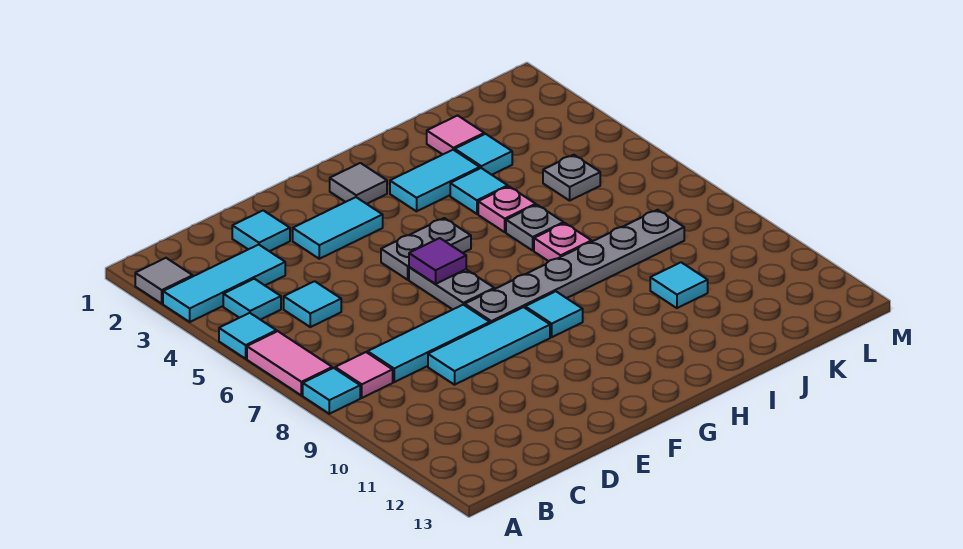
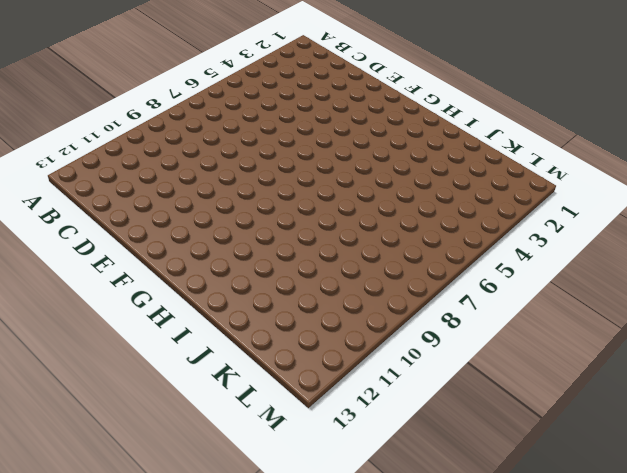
none -> grey tile A2 level 1
none -> cyan tile A3:C3 level 1
none -> cyan tile A5 level 1

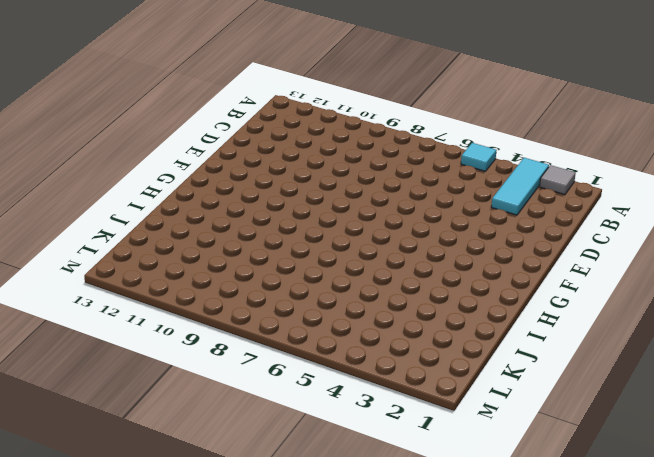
none -> pink tile A6:A7 level 1
none -> cyan tile A8 level 1
none -> cyan tile B4 level 1

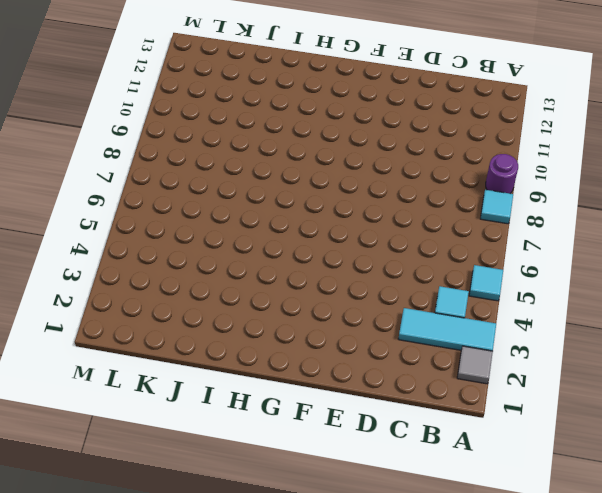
purple round brick A9 level 1 -> none
none -> pink tile A6:A7 level 1
none -> pink tile B8 level 1
none -> cyan tile C5 level 1

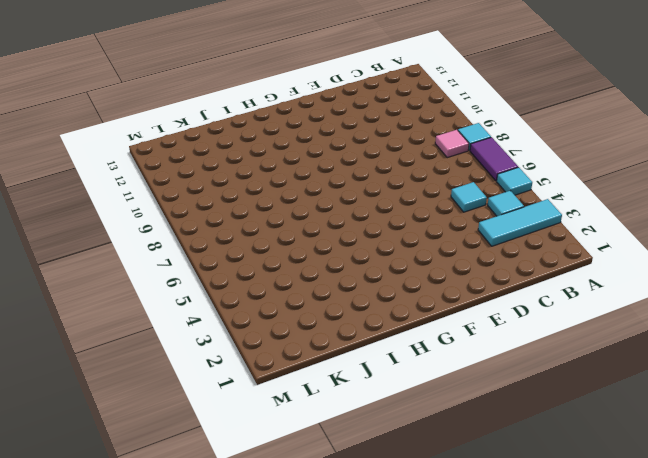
purple tile A6:A7 level 1 -> pink tile A6:A7 level 1
none -> grey tile A2 level 1
none -> cyan tile C8:E8 level 1
none -> cyan tile D2 level 1

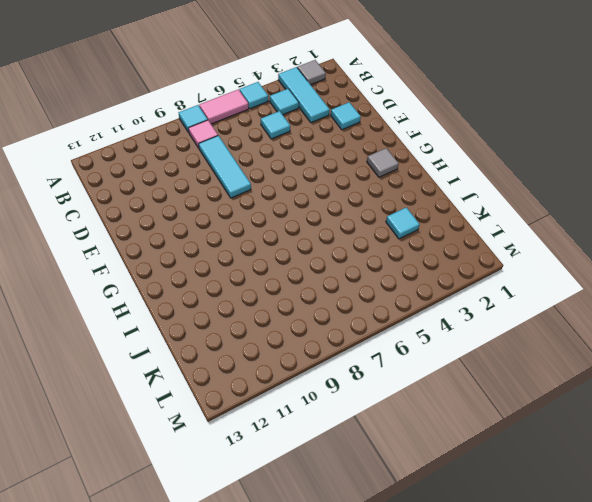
none -> cyan tile D9:F9 level 1
none -> cyan tile E3:F3 level 1
none -> grey plate F5:G5 level 1

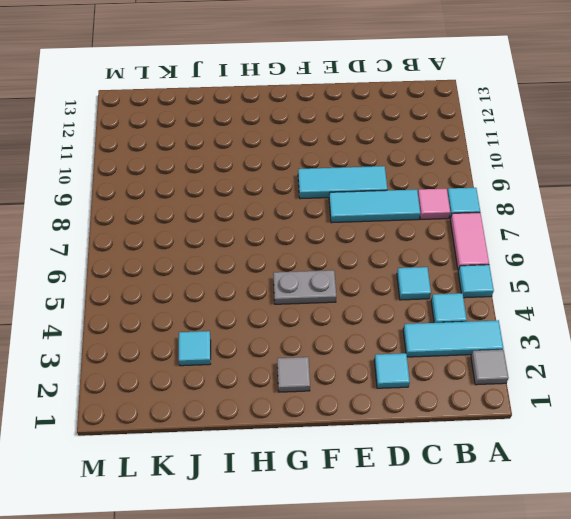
none -> cyan tile E3:F3 level 1
none -> grey plate F6:F7 level 1
none -> grey plate F8:K8 level 1

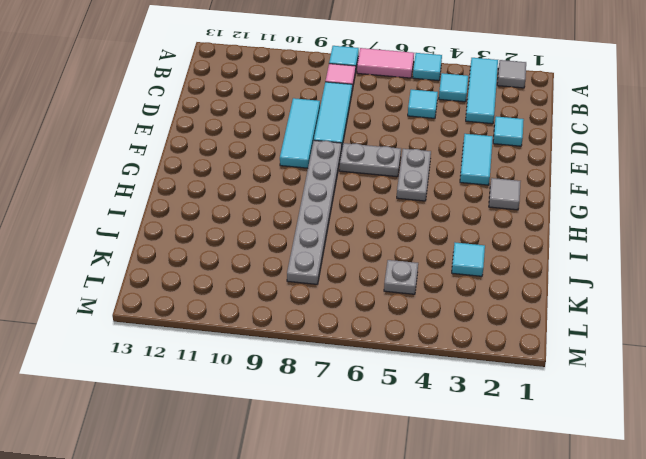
none -> cyan tile G9 level 1
none -> cyan tile H3:I3 level 1
none -> cyan tile I4 level 1

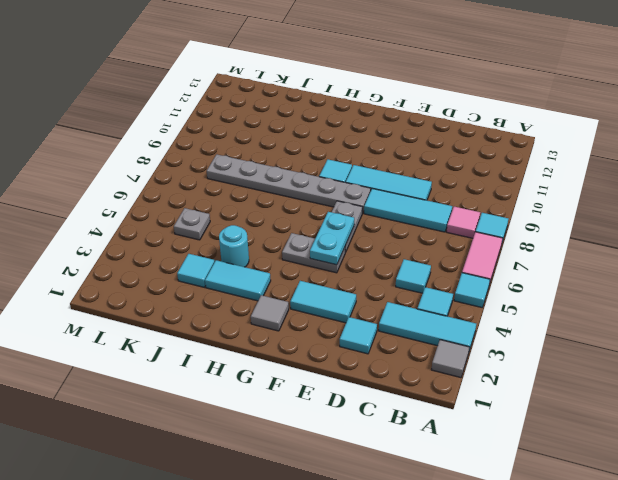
cyan plate F5:F6 level 2 -> purple tile F6 level 2
cyan round brick I4 level 1 -> cyan tile I4 level 1
none -> pink plate I5 level 1
none -> grey plate I6 level 1
none -> pink plate I7 level 1

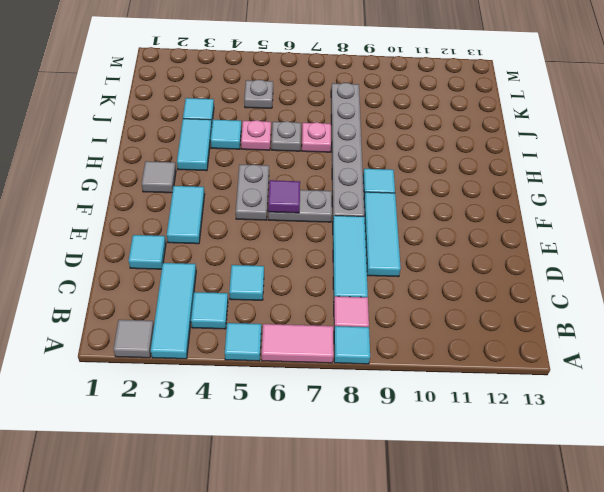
none -> pink tile J2 level 1
none -> cyan tile J10 level 1

